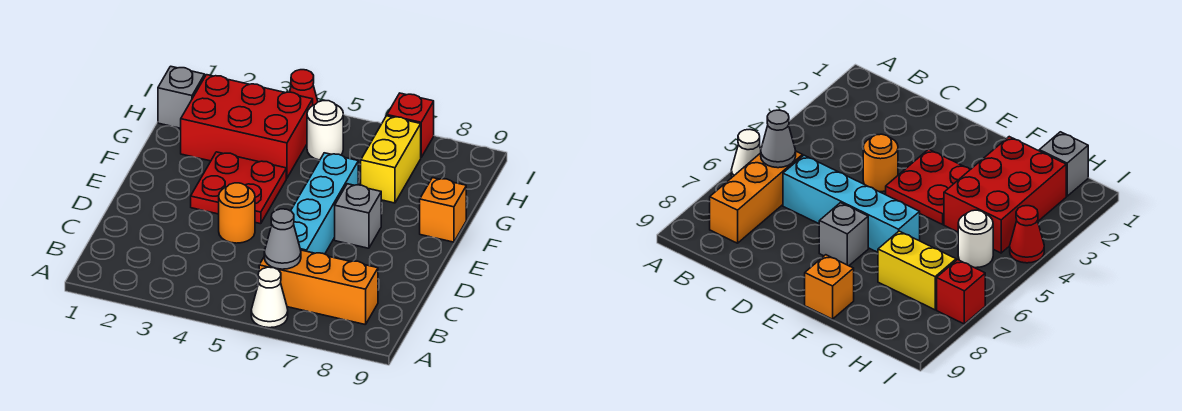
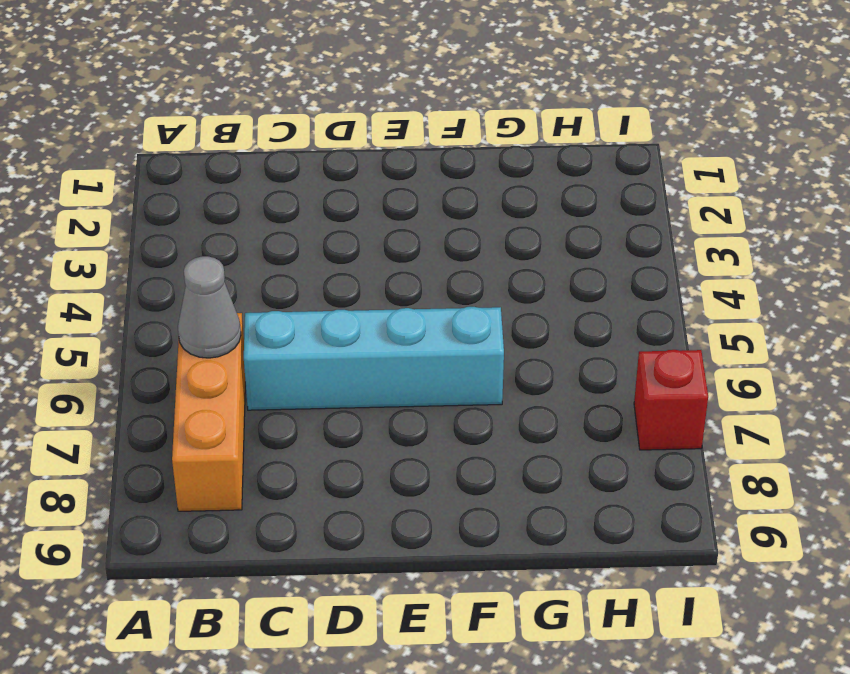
none -> white cone A6 level 1
none -> orange round brick D4 level 1
none -> red plate E3:F4 level 1

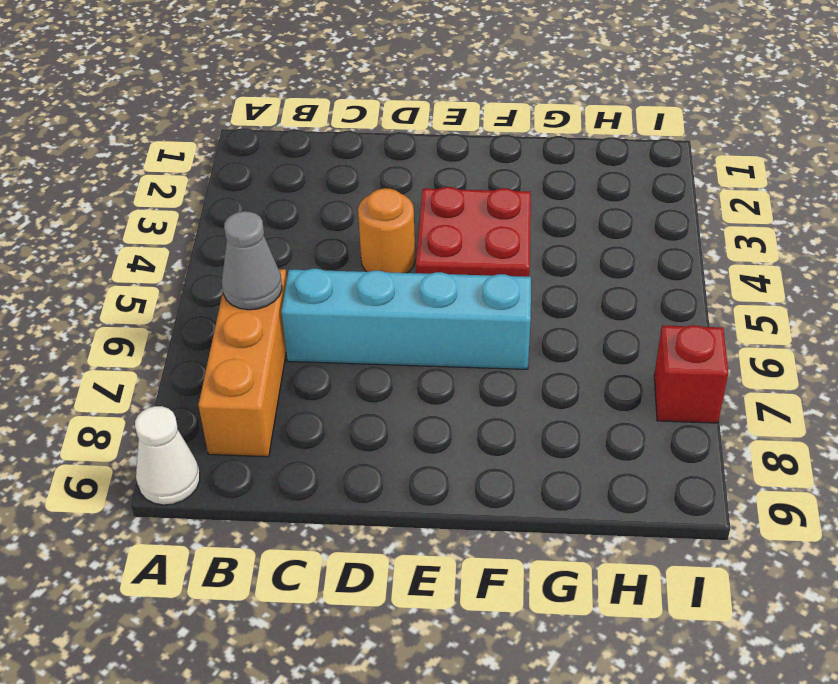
white cone A9 level 1 -> white cone A6 level 1
none -> grey brick E7 level 1
none -> orange brick F9 level 1
none -> red brick G2:H4 level 1

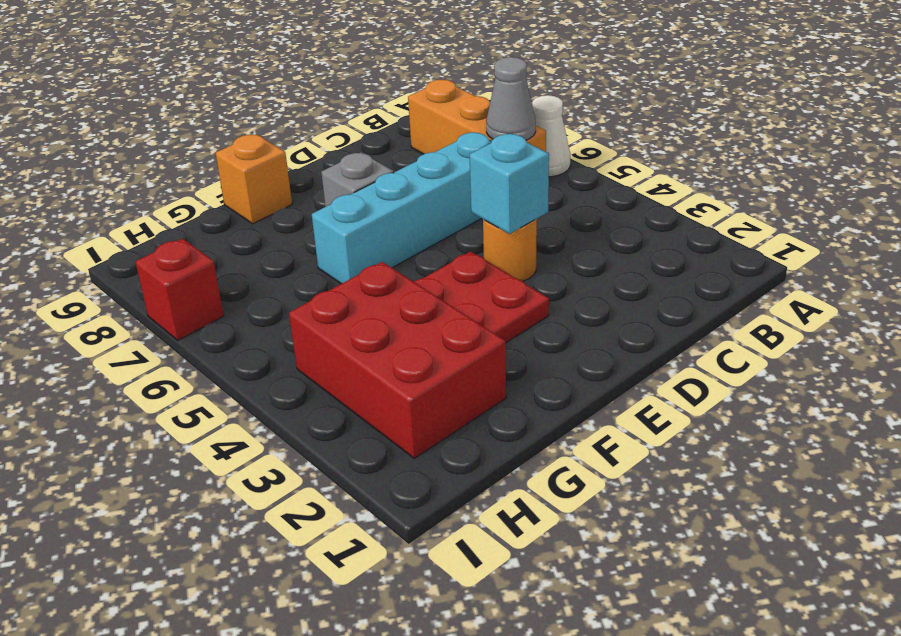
cyan brick D4 level 2 -> none
none -> yellow brick G7:H7 level 1
none -> grey brick H1 level 1
none -> white round brick H5 level 1

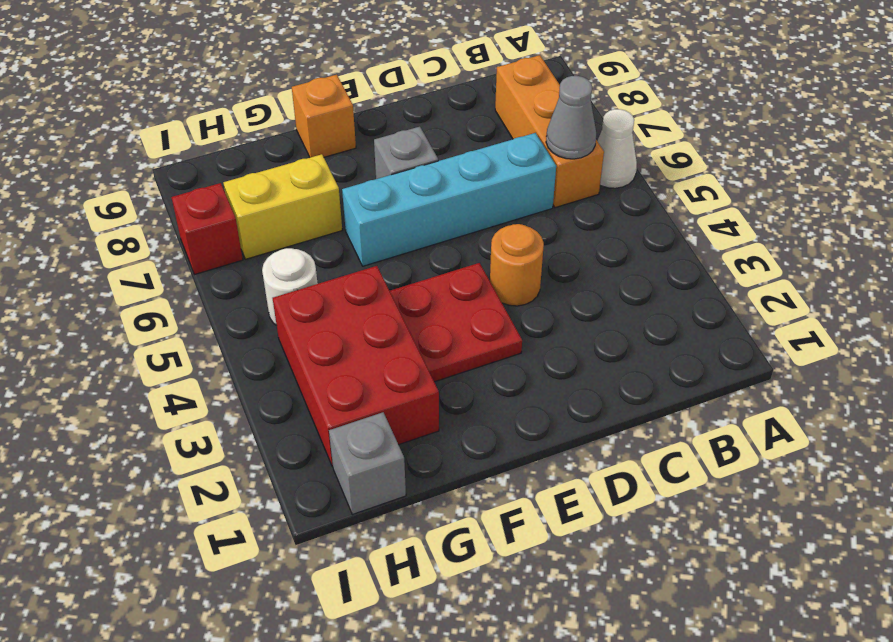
none -> red cone I4 level 1

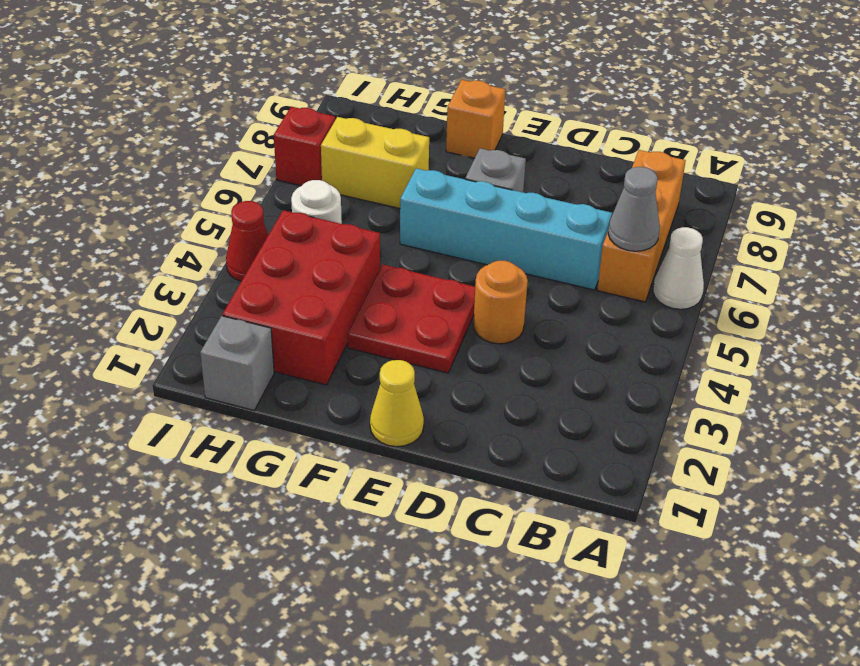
yellow cone E1 level 1 -> none

